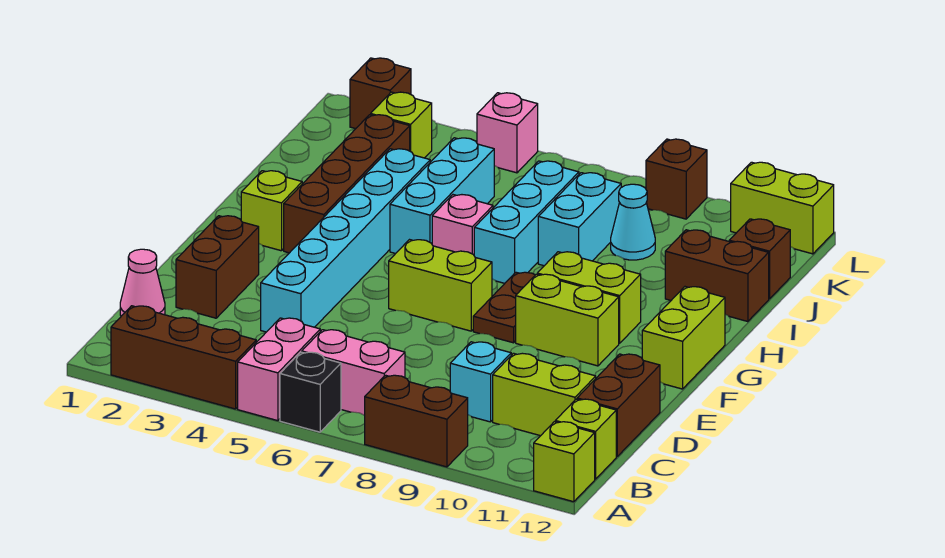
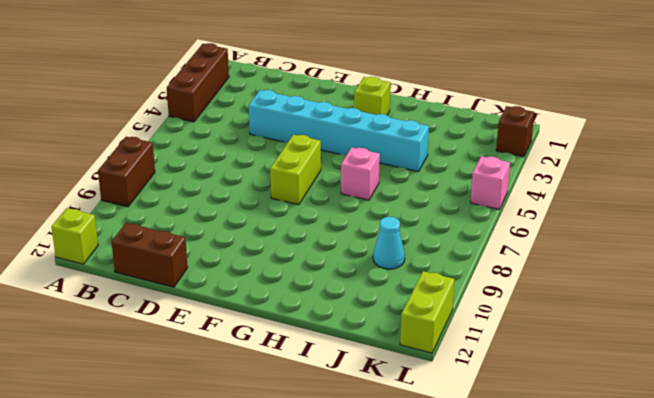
none -> pink brick A5:B5 level 1
none -> black brick A6 level 1
none -> pink brick B6:B7 level 1
none -> lime brick B12 level 1

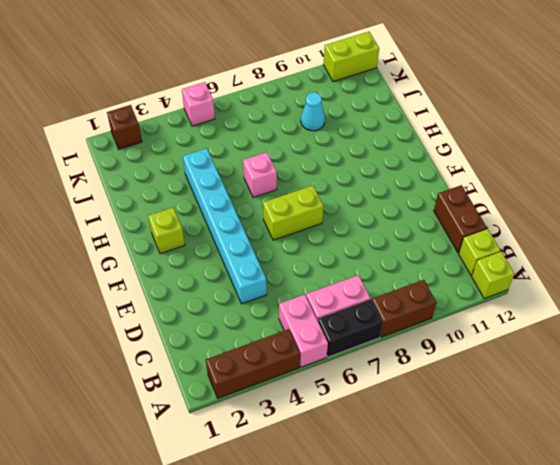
black brick A6:A7 level 1 -> black brick A6 level 1
none -> pink cone C1 level 1
none -> cyan brick C9 level 1
none -> lime brick C10:C11 level 1
none -> brown brick D2:E2 level 1

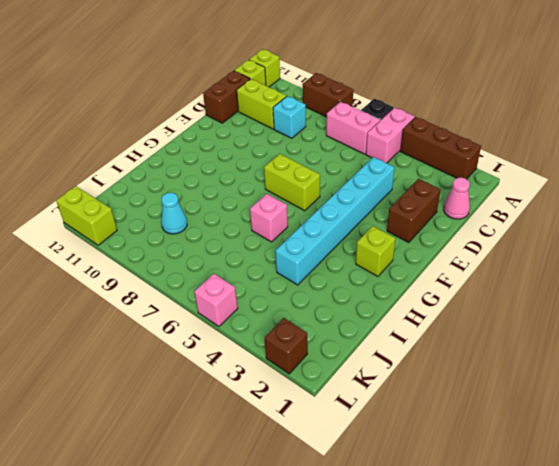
none -> brown plate F8:G8 level 1
none -> lime brick F9:F10 level 1
none -> lime brick F12:G12 level 1
none -> brown brick G3:J3 level 1

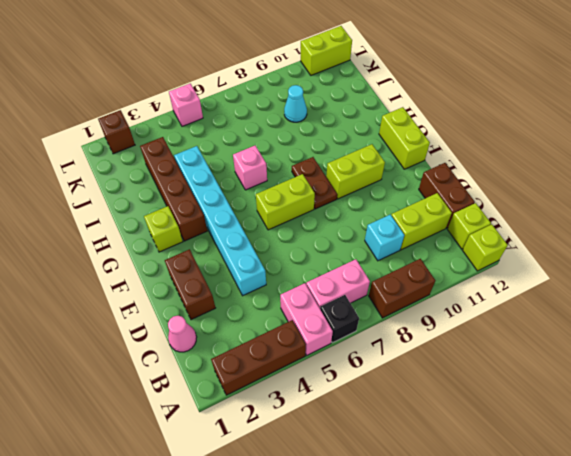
none -> lime brick G9:G10 level 1
none -> cyan brick H5:J5 level 1
none -> cyan brick H7:J7 level 1
none -> cyan brick I8:J8 level 1

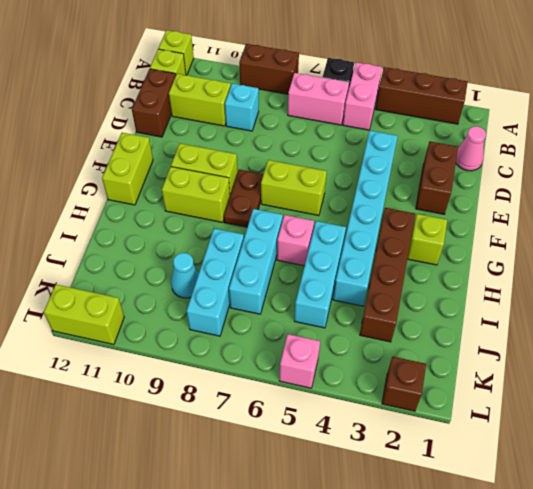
cyan brick I8:K8 level 1 -> cyan brick I8:J8 level 1
none -> brown brick I11:I12 level 1
none -> brown brick J12 level 1
none -> lime brick K3 level 1
none -> brown brick L9 level 1

